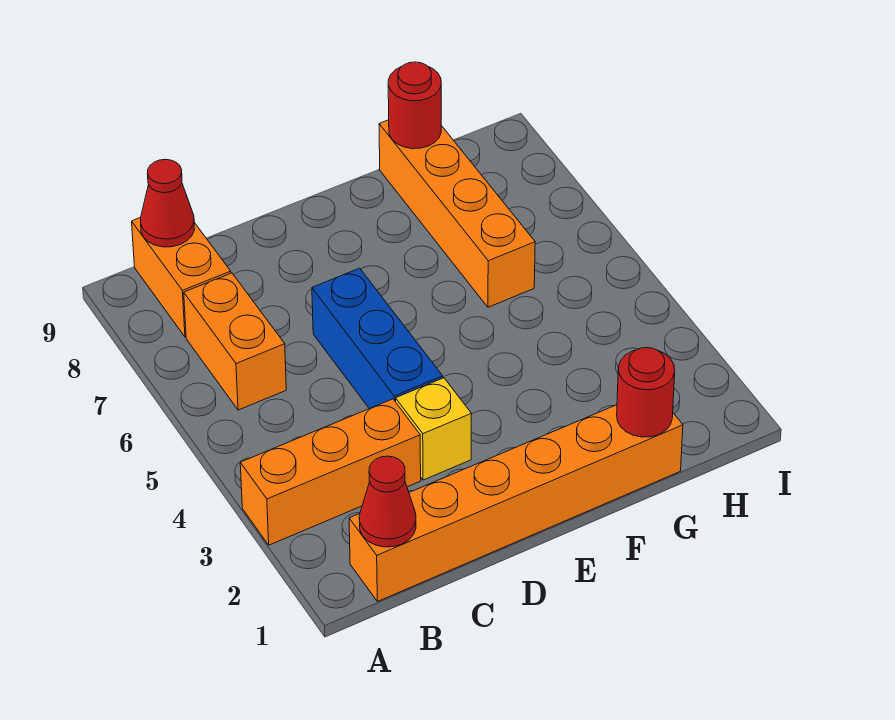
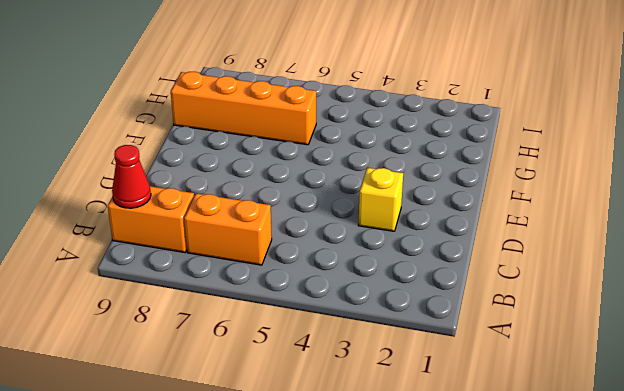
none -> orange brick A3:C3 level 1
none -> orange brick B1:G1 level 1

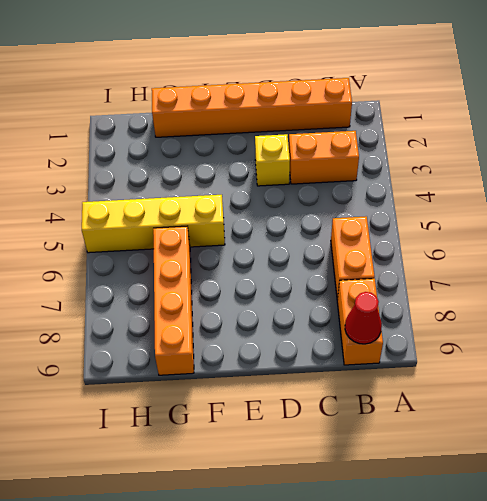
orange brick B3:C3 level 1 -> orange brick A3:C3 level 1
yellow brick F5:I5 level 1 -> none
none -> blue brick D4:D6 level 1
none -> red cone B1 level 2

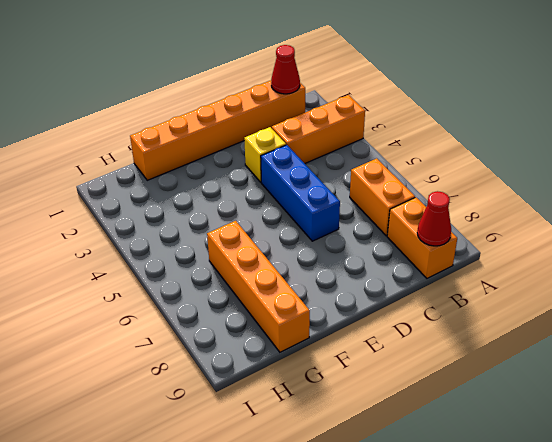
none -> red round brick G1 level 2
none -> red round brick G9 level 2

